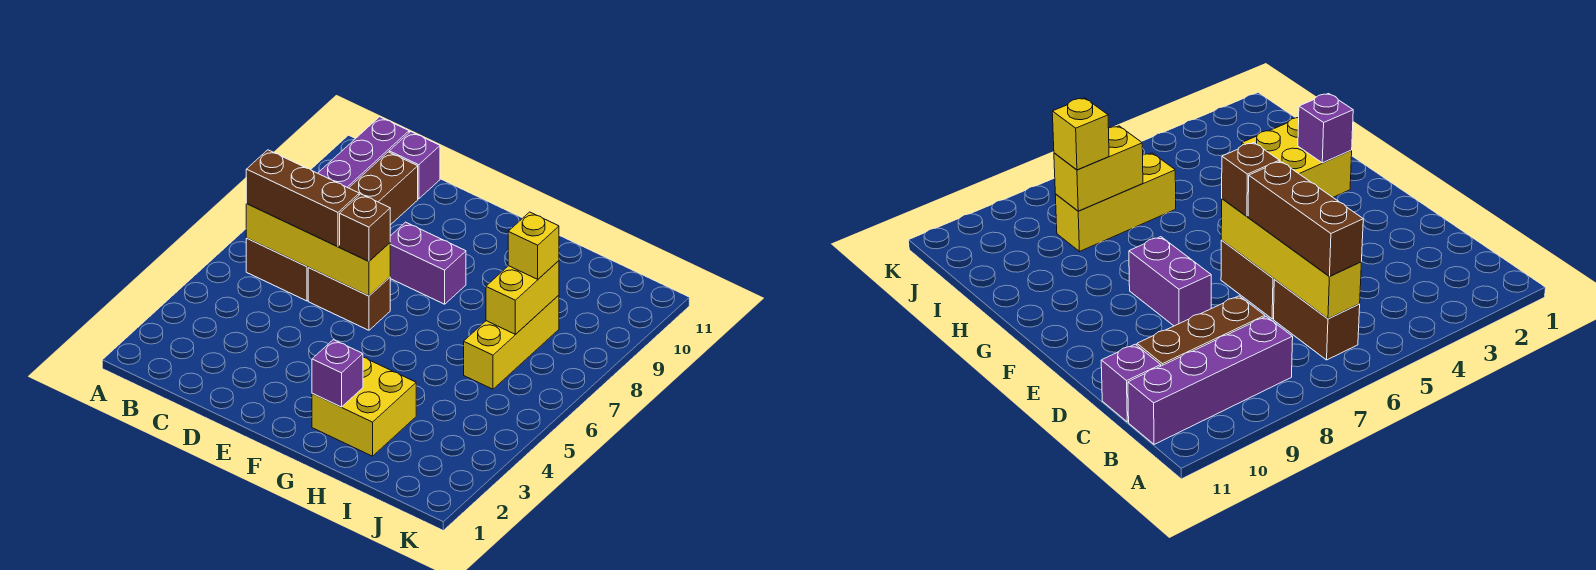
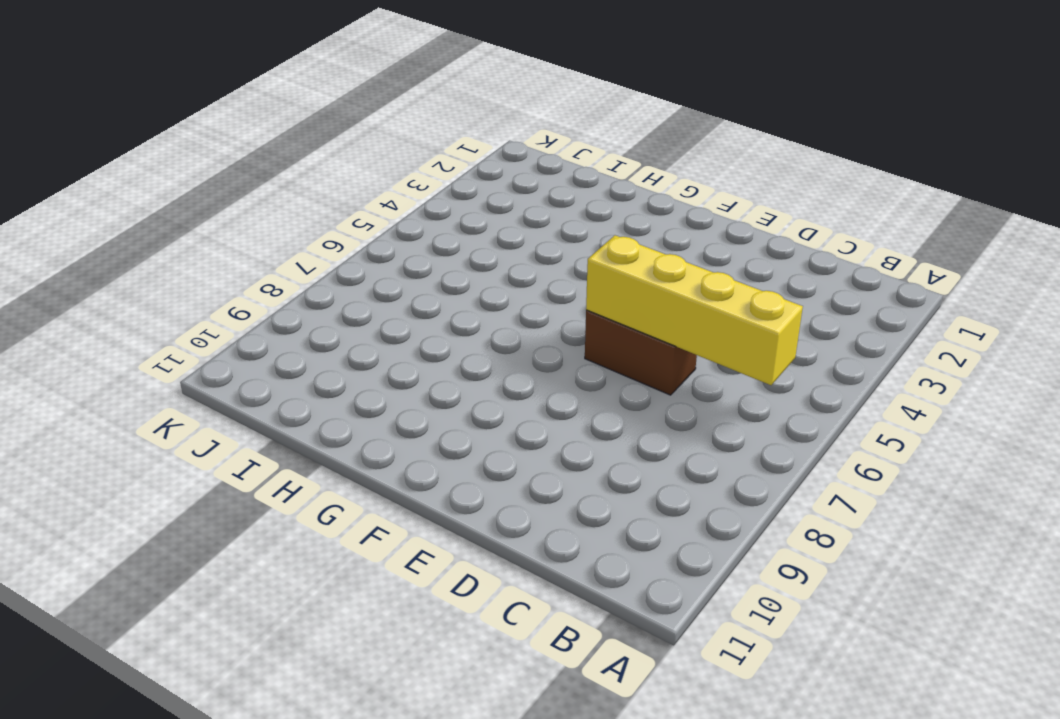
none -> brown brick B6:C6 level 1
none -> purple brick B8:B11 level 1
none -> brown brick C8:C10 level 1

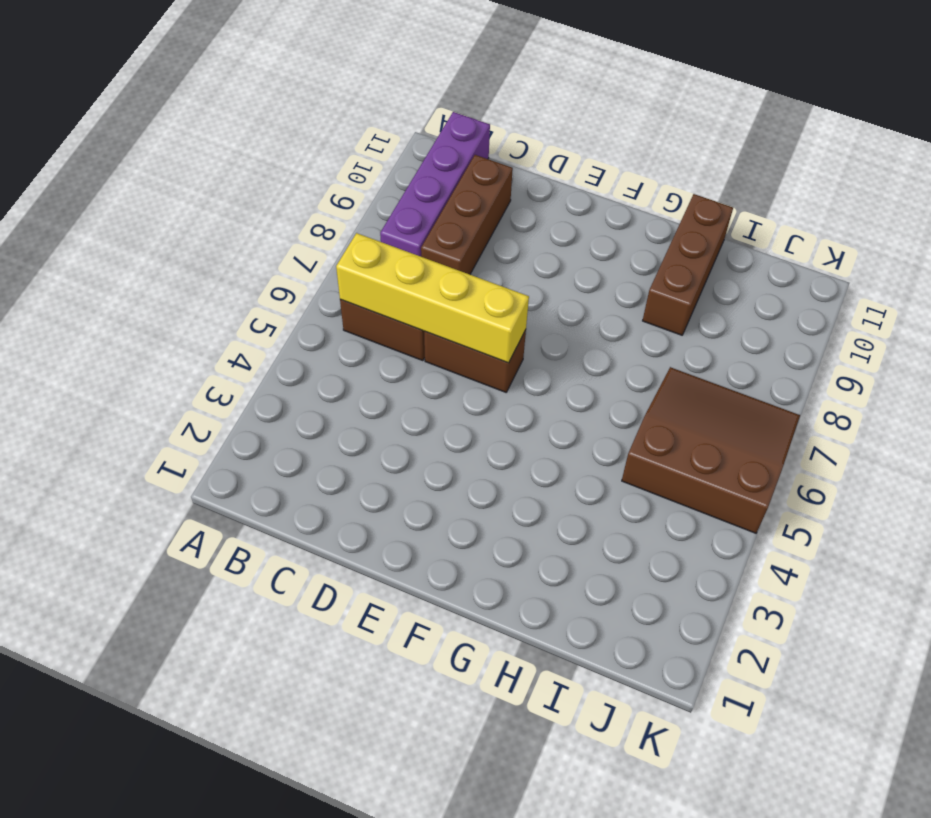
brown brick H9:H11 level 1 -> brown brick B6:D6 level 3
brown slope I5:K7 level 1 top 5 -> yellow brick I6:I8 level 1
none -> purple brick C11 level 1
none -> purple brick E8:F8 level 1
none -> yellow brick G2:H3 level 1

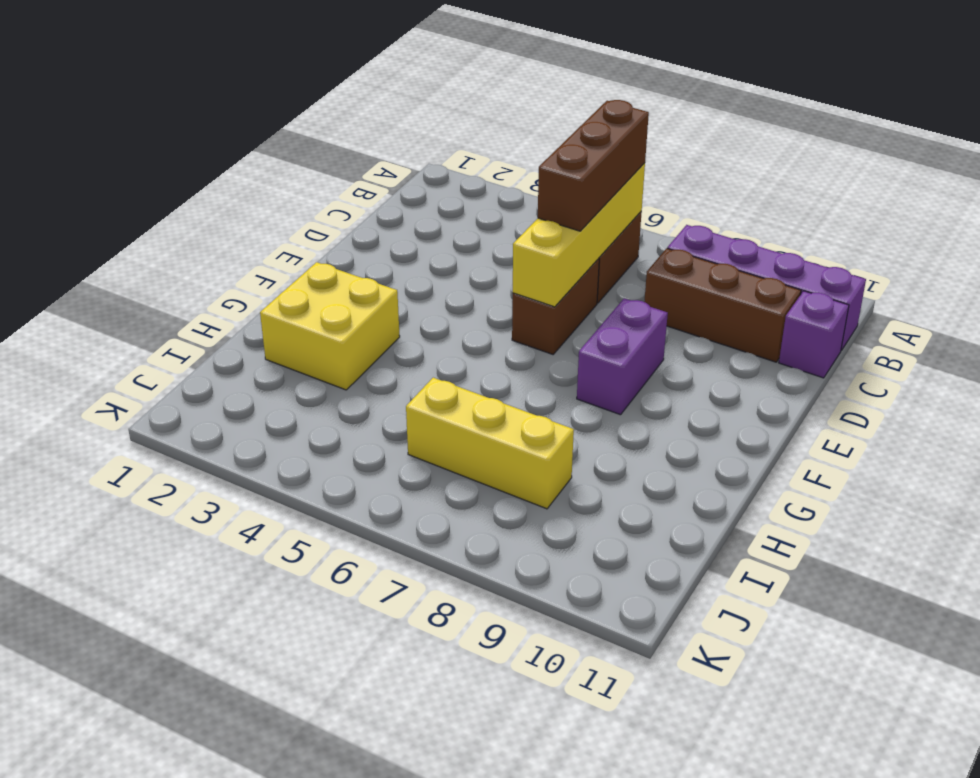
none -> purple brick G2 level 2
none -> yellow brick I7:I8 level 2
none -> brown brick E6 level 3

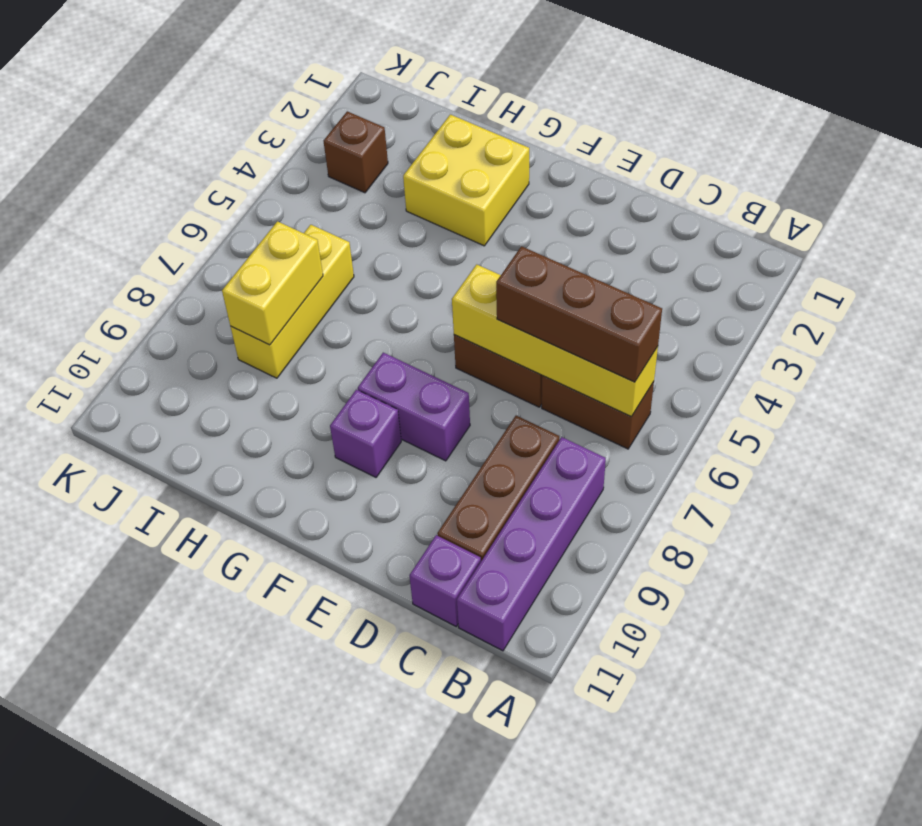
purple brick F9 level 1 -> purple brick G2 level 2
brown brick J3 level 1 -> brown brick E6 level 3
none -> yellow brick I8 level 3

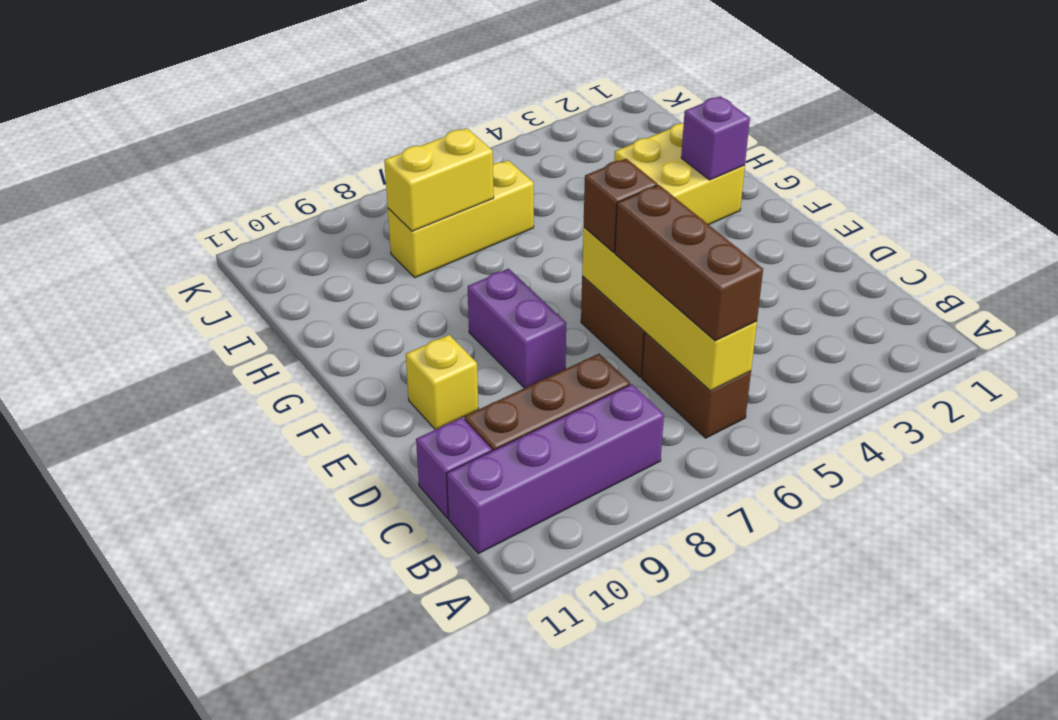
yellow brick E10 level 1 -> yellow brick I8 level 3

